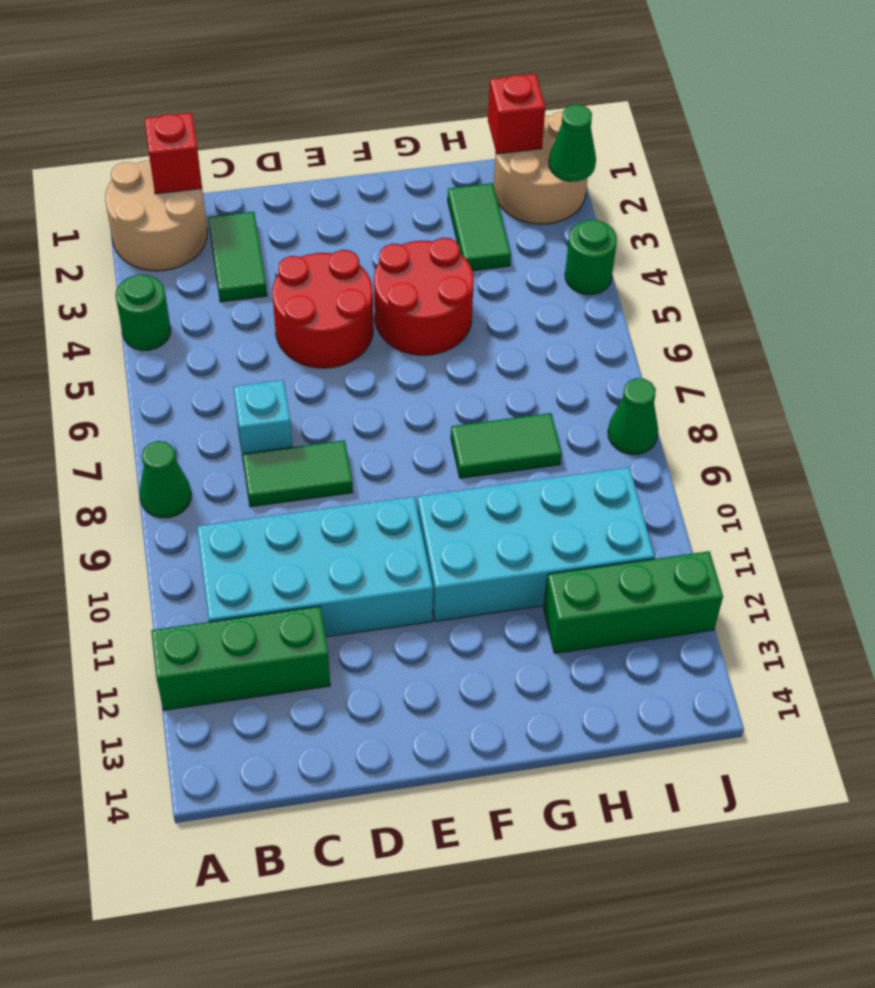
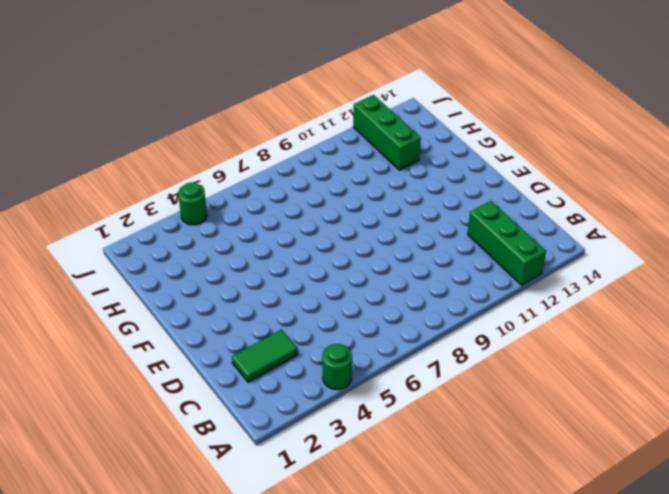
none -> tan round brick A1:B2 level 1
none -> green cone A8 level 1
none -> cyan brick B10:E11 level 1

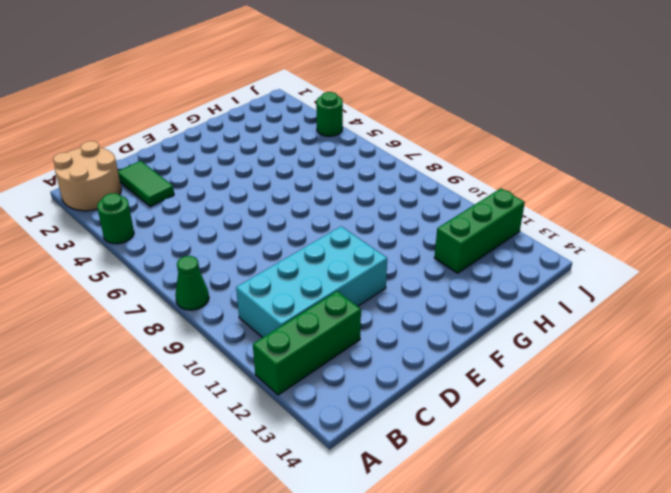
none -> cyan brick C7 level 1
none -> green tile C8:D8 level 1
none -> red round brick D4:E5 level 1

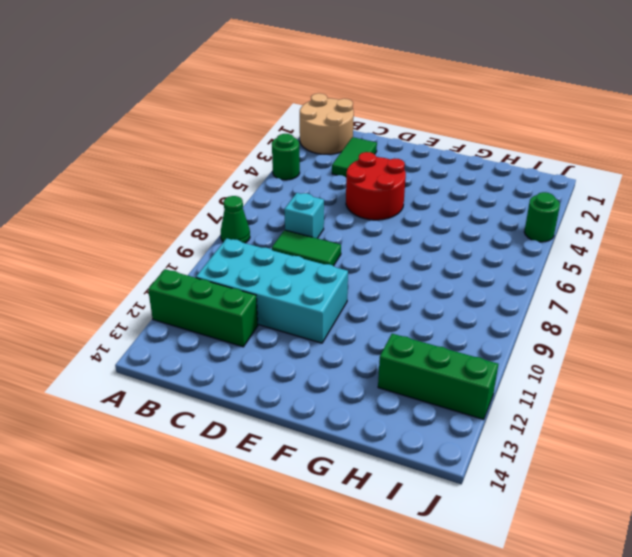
none -> red round brick F4:G5 level 1
none -> cyan brick F10:I11 level 1
none -> green tile G8:H8 level 1

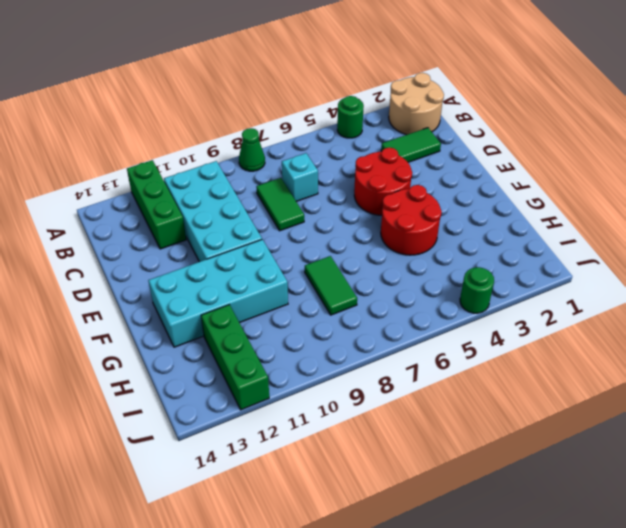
cyan brick F10:G13 level 1 -> cyan brick F10:I11 level 1
none -> green tile H2:H3 level 1
none -> tan round brick I1:J2 level 1
none -> green cone J8 level 1

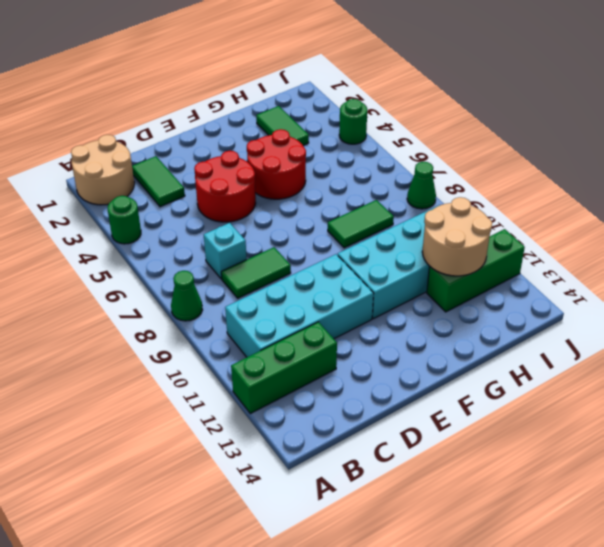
tan round brick H11:I12 level 2 -> tan round brick I1:J2 level 1
none -> red brick B1 level 2
none -> red brick I1 level 2
none -> green cone J2 level 2

